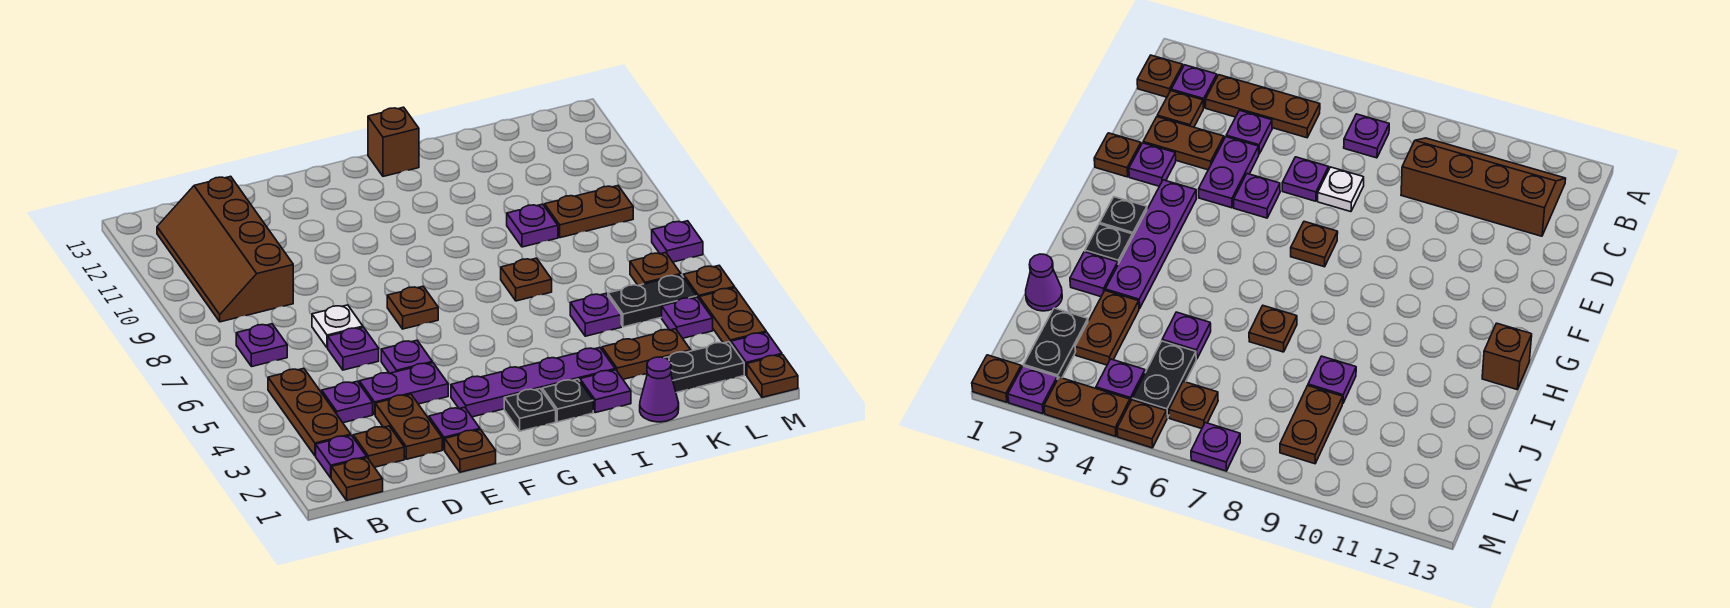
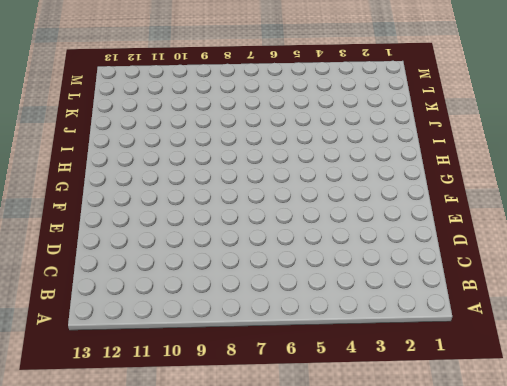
none -> brown plate B1 level 1
none -> purple plate B2 level 1
none -> brown plate B3:B5 level 1
none -> purple plate B7 level 1

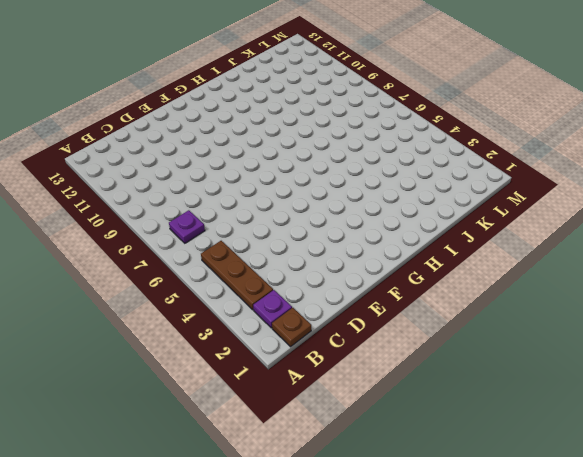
none -> brown slope B9:C12 level 1 top C
none -> brown plate C2 level 1
none -> purple plate C4 level 1
none -> brown plate D2:D3 level 1

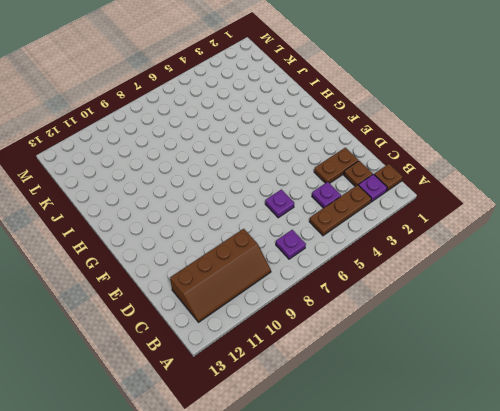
none -> purple plate D4:E4 level 1
none -> white plate D7 level 1
none -> brown plate E1 level 1
none -> purple plate E2 level 1

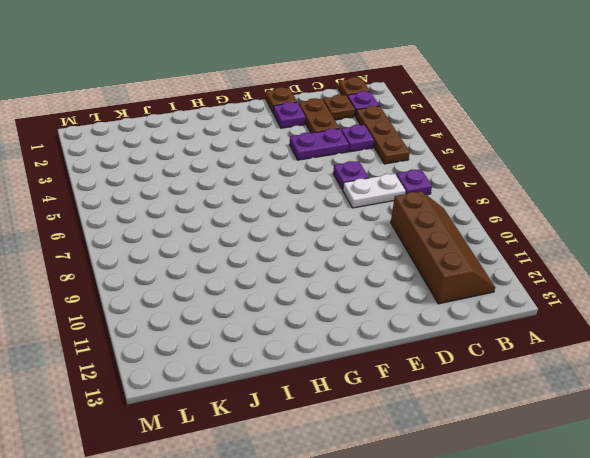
white plate C7:D7 level 1 -> white plate D7 level 1
none -> purple plate E5 level 1
none -> purple plate F3:I3 level 1
none -> brown plate F7 level 1
none -> black plate G2 level 1

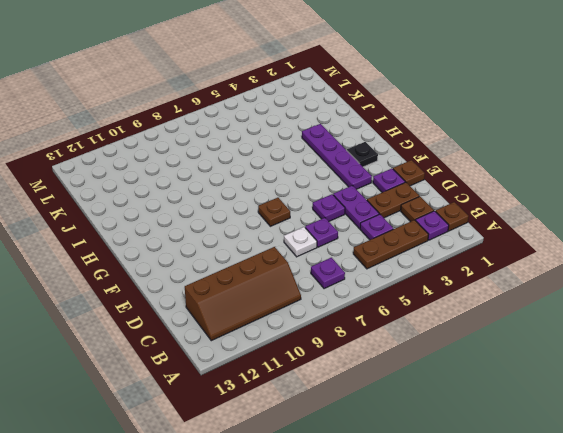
none -> black plate H2 level 1
none -> brown brick H13 level 1
none -> purple plate I2 level 1
none -> brown plate I7 level 1

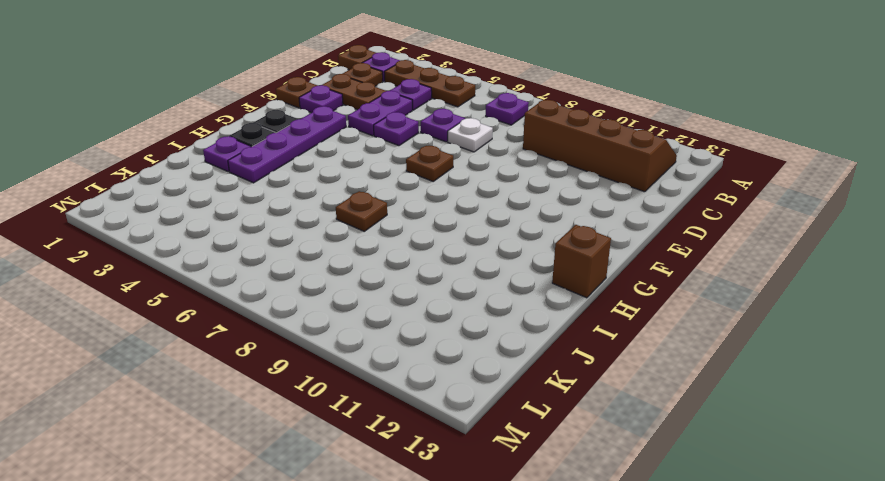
none -> purple cone J1 level 1
none -> brown plate J3:K3 level 1
none -> purple plate J5 level 1
none -> purple plate J9 level 1

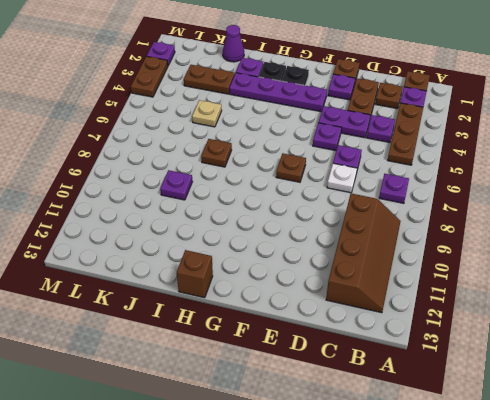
tan plate J5 level 1 -> purple plate J5 level 1
none -> black plate K2:L2 level 1
none -> black plate K5:L5 level 1
none -> brown plate K9:L9 level 1
none -> purple plate L4 level 1

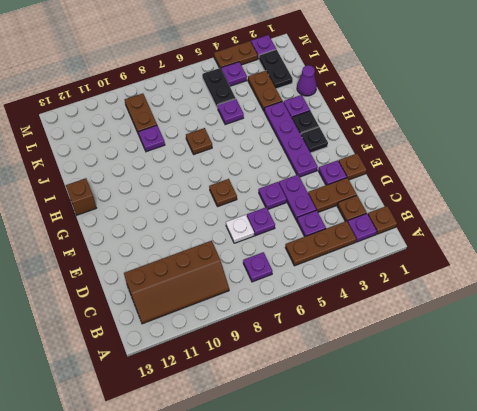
none -> brown plate L6 level 1
none -> brown plate M1 level 1
none -> brown plate M5 level 1
none -> purple plate M7 level 1

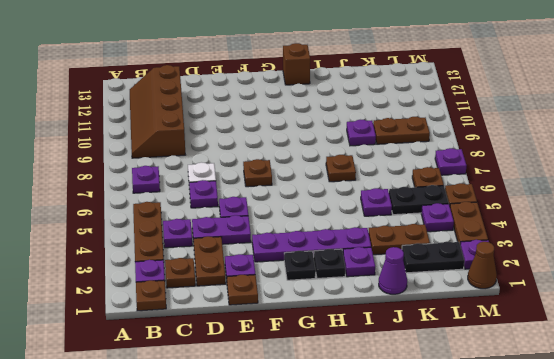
brown cone M1 level 1 -> brown plate M1 level 1

